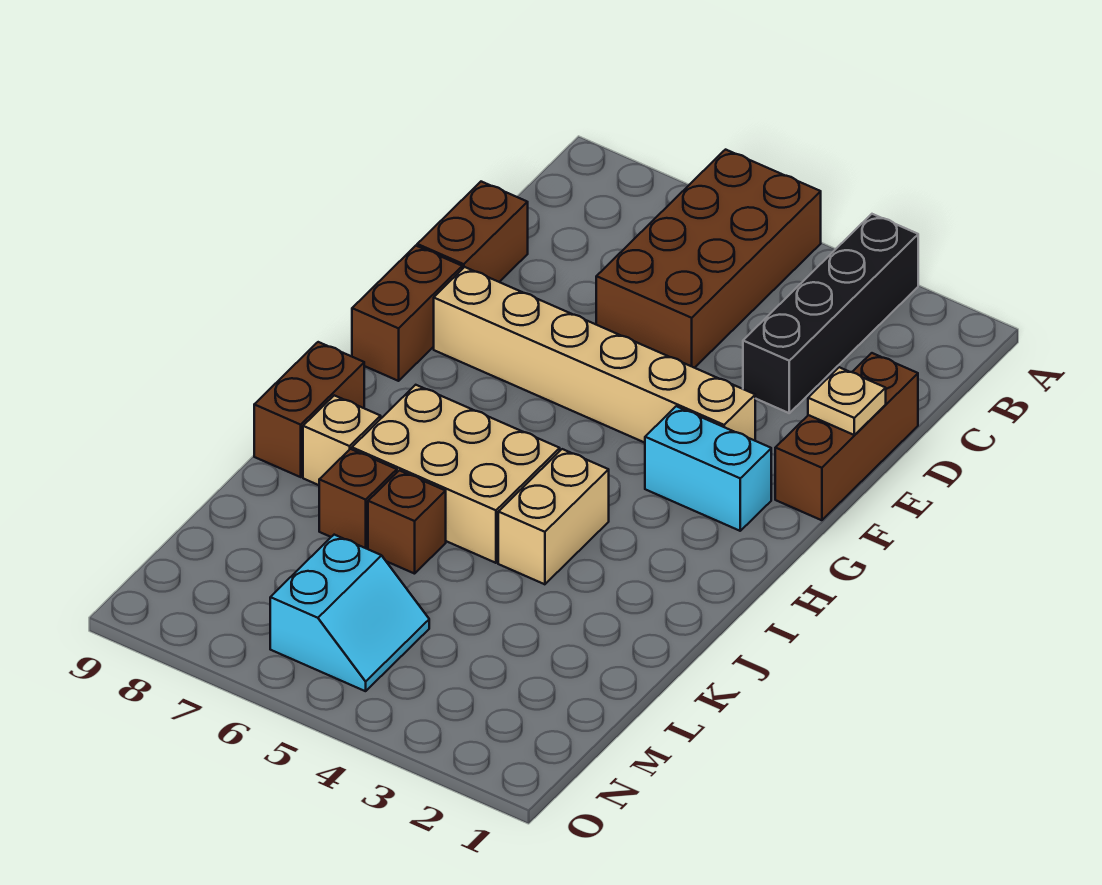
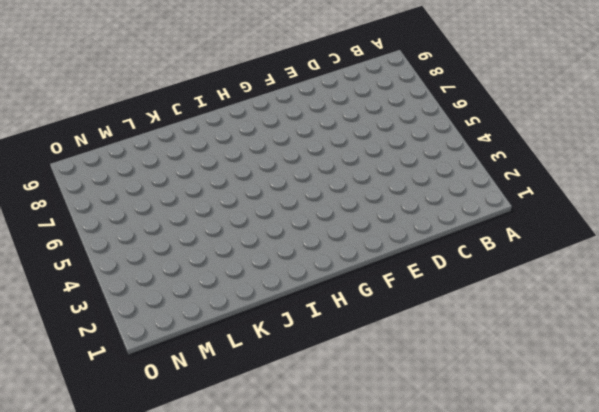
none -> black brick A3:D3 level 1
none -> brown brick A5:D6 level 1
none -> brown brick D1:F1 level 1

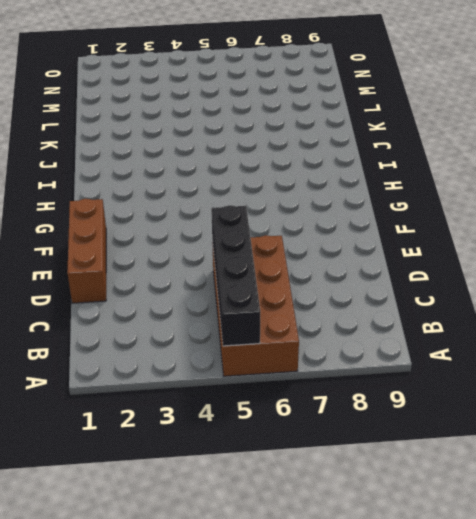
black brick A5:D5 level 2 -> black brick A3:D3 level 1
none -> brown brick D9:E9 level 1
none -> tan brick F3:F8 level 1
none -> brown brick F9:G9 level 1

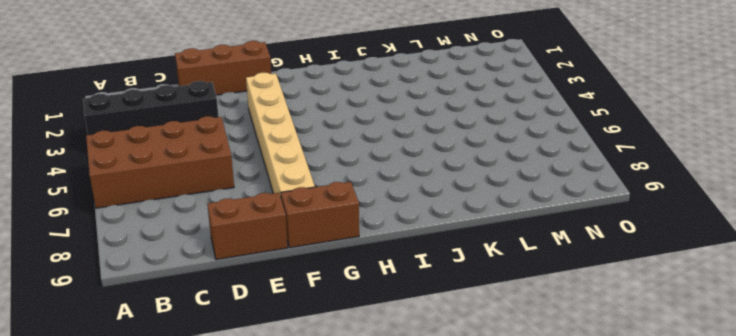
none -> cyan brick G2:G3 level 1
none -> tan brick I4:J4 level 1
none -> tan brick I5:J7 level 1

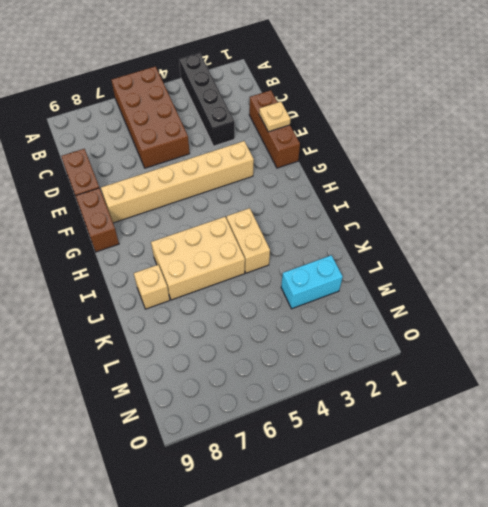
cyan brick L2:L3 level 1 -> cyan brick G2:G3 level 1
none -> brown brick I9:J9 level 1
none -> brown brick K6 level 1
none -> brown brick K7 level 1

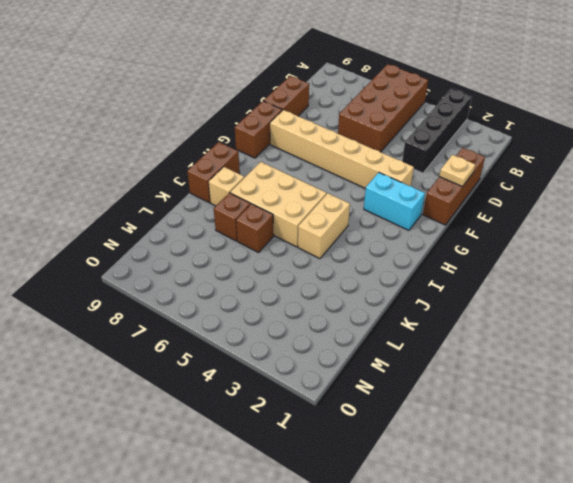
none -> cyan slope M5:N6 level 1 top 6

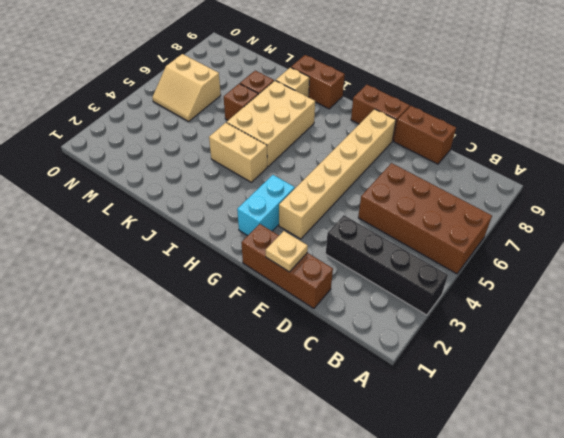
tan slope M5:N6 level 1 top 6 -> cyan slope M5:N6 level 1 top 6

